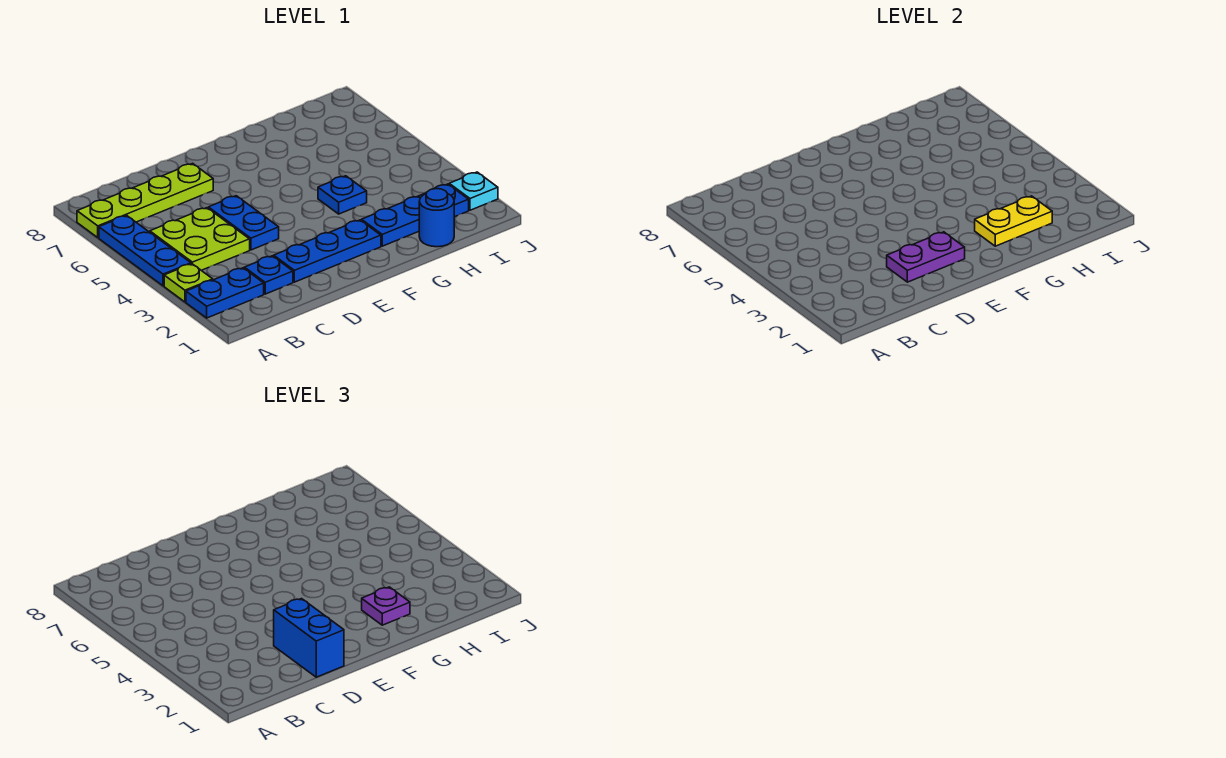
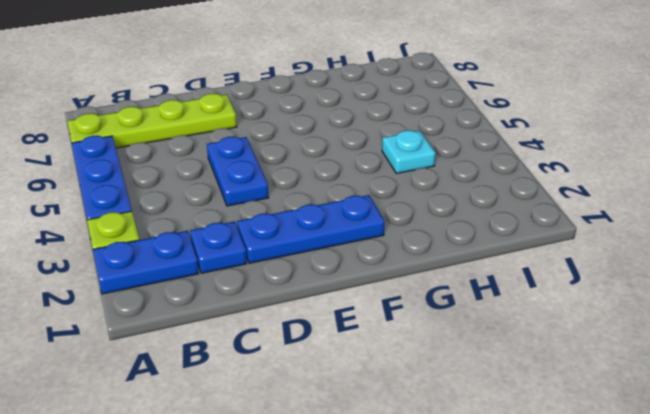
cyan plate H4 level 1 -> cyan plate J2 level 1
none -> lime plate B4:C5 level 1
none -> blue plate G2:I2 level 1
none -> blue plate G4 level 1

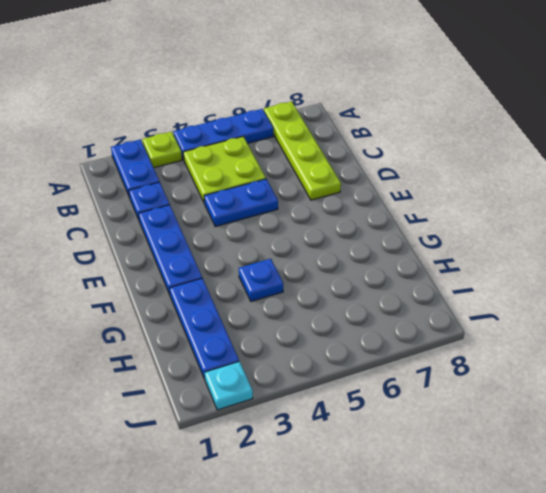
none -> blue round brick H1 level 1
none -> purple plate D2:E2 level 2
none -> yellow plate G2:H2 level 2

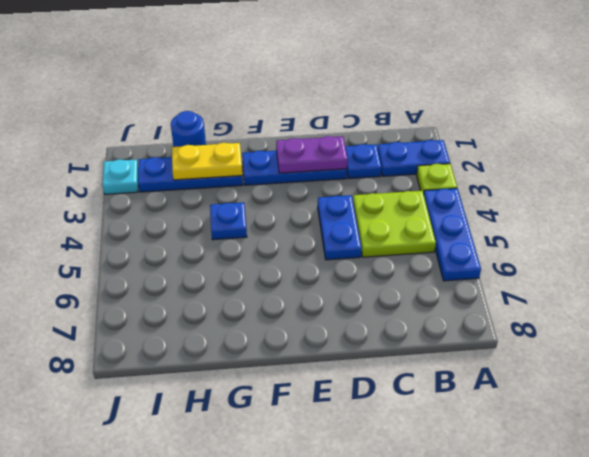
none -> lime plate A7:D7 level 1
none -> blue brick D1:D2 level 3
none -> purple plate G2 level 3

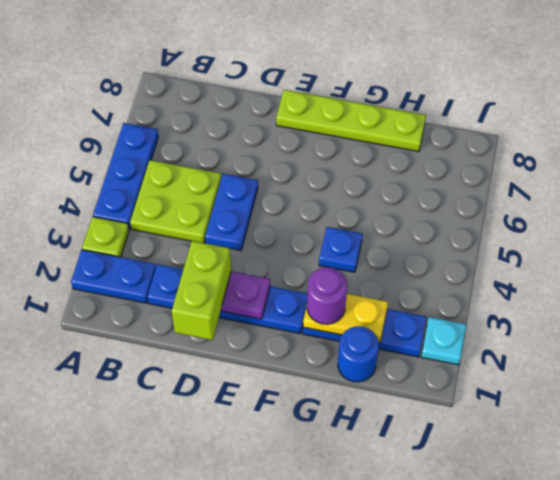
lime brick D1:D2 level 3 -> blue brick D1:D2 level 3
lime plate E8:H8 level 1 -> lime plate A7:D7 level 1
purple round brick G2 level 3 -> purple plate G2 level 3

